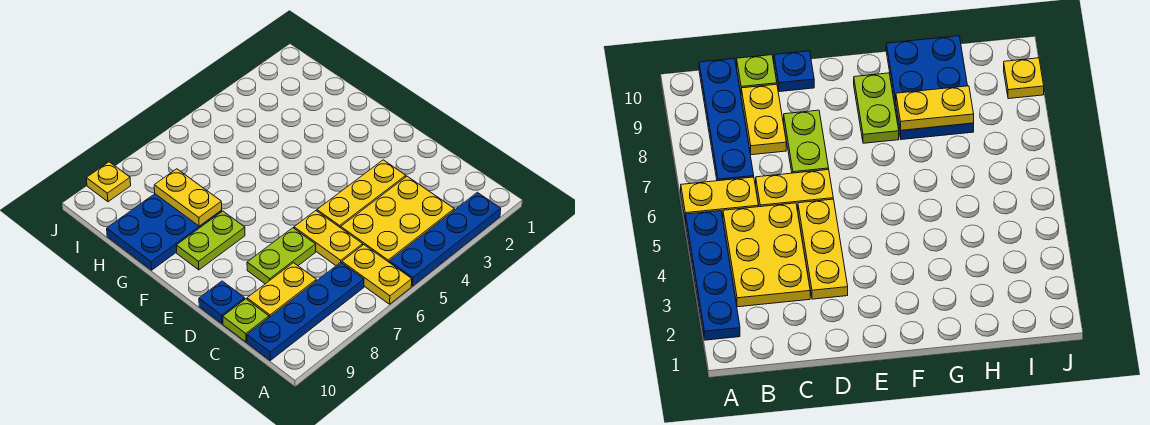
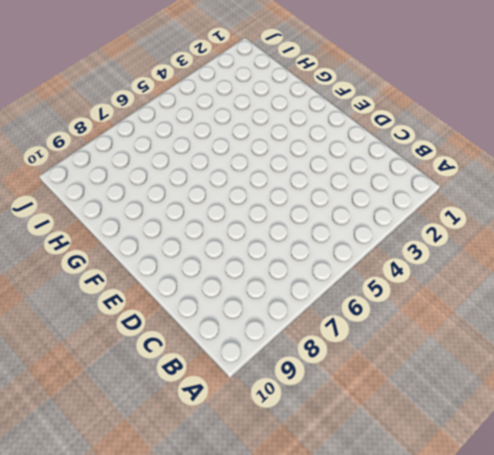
none -> blue plate A2:A5 level 1
none -> yellow plate A6:B6 level 1
none -> yellow plate B3:C5 level 1

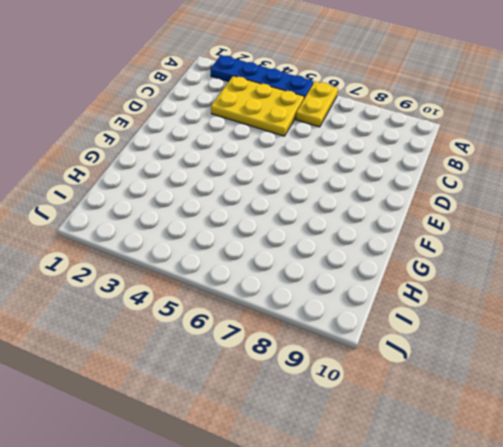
none -> blue plate B7:B10 level 1
none -> yellow plate C6:D6 level 1
none -> yellow plate C8:C9 level 1

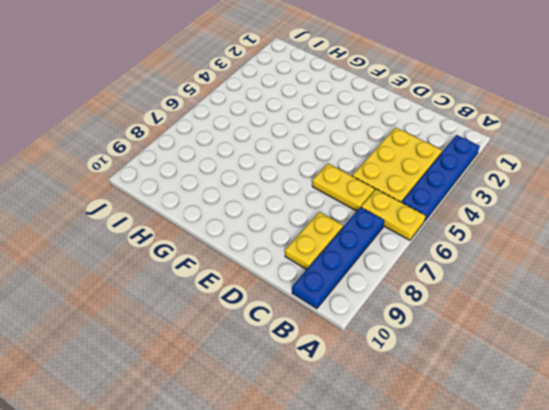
none -> lime plate C10 level 1
none -> yellow plate D3:D5 level 1
none -> lime plate D7:D8 level 1

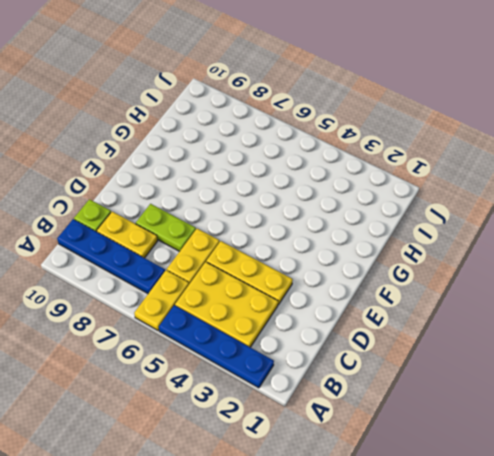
none -> blue plate D10 level 1
none -> lime plate F8:F9 level 1
none -> blue plate G8:H10 level 1

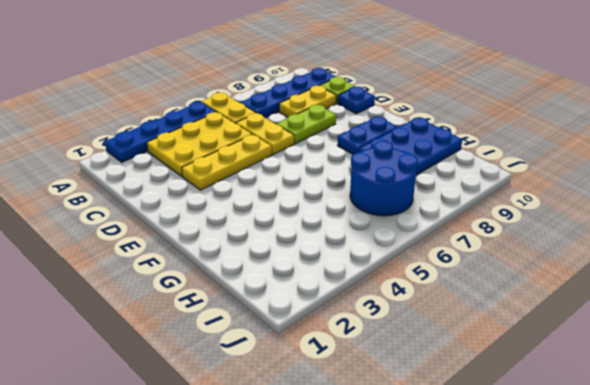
blue plate F8:F9 level 1 -> lime plate F8:F9 level 1
blue round brick H6:I7 level 1 -> none
none -> yellow plate J9 level 1
none -> yellow plate G8:H8 level 2

